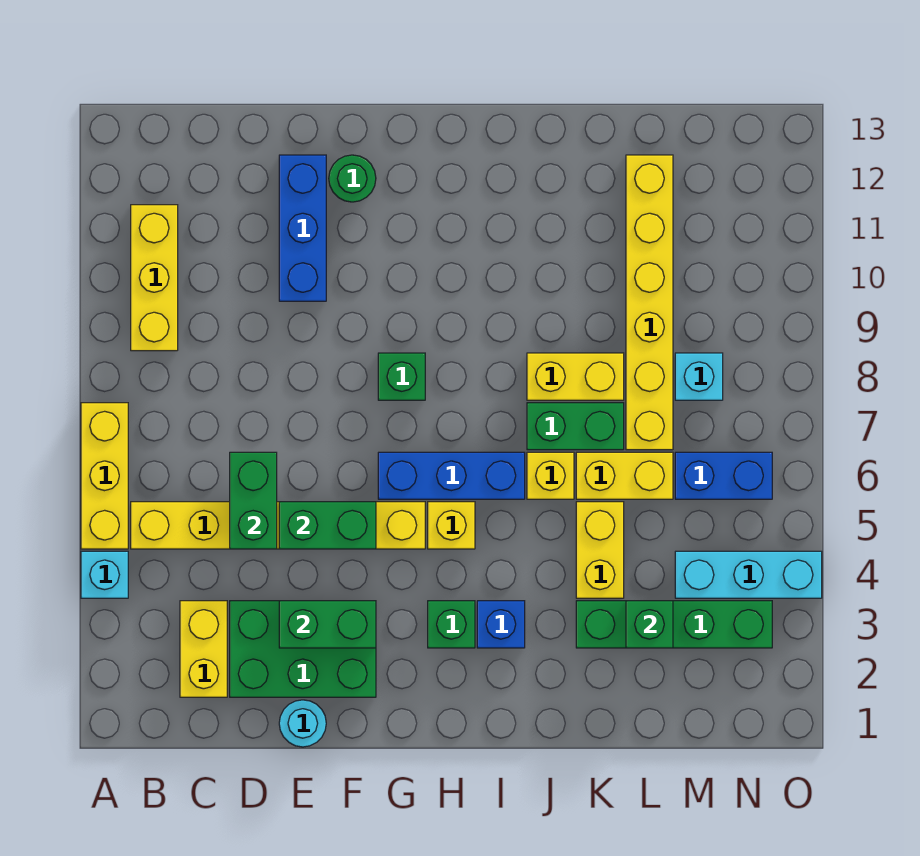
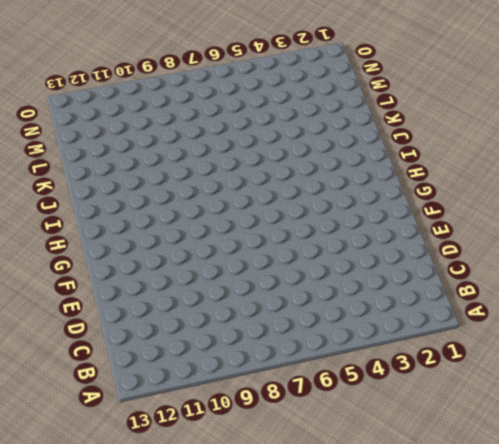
none -> cyan brick A4 level 1
none -> yellow brick A5:A7 level 1
none -> yellow brick B5:G5 level 1

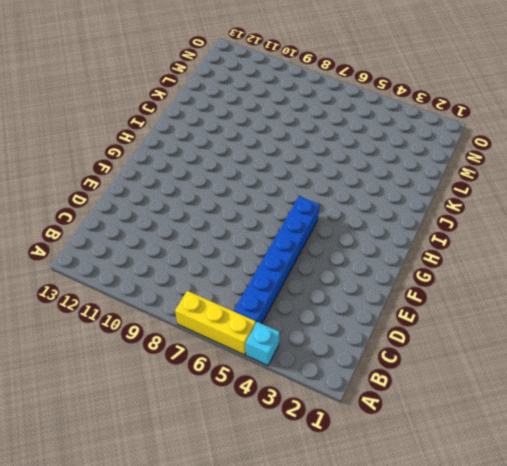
blue brick B5:G5 level 1 -> yellow brick B5:G5 level 1
none -> yellow brick B9:B11 level 1
none -> yellow brick C2:C3 level 1
none -> green brick D2:F3 level 1

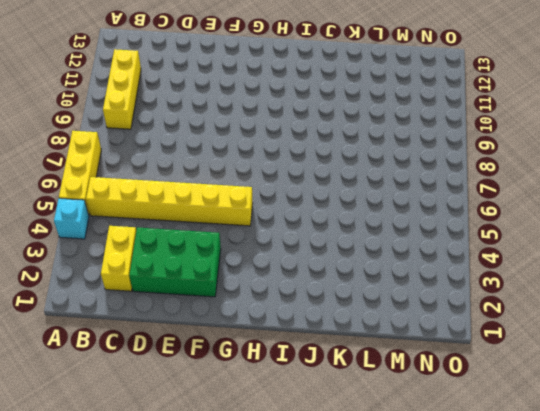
none -> cyan round brick E1 level 1
none -> blue brick E10:E12 level 1
none -> green round brick F12 level 1

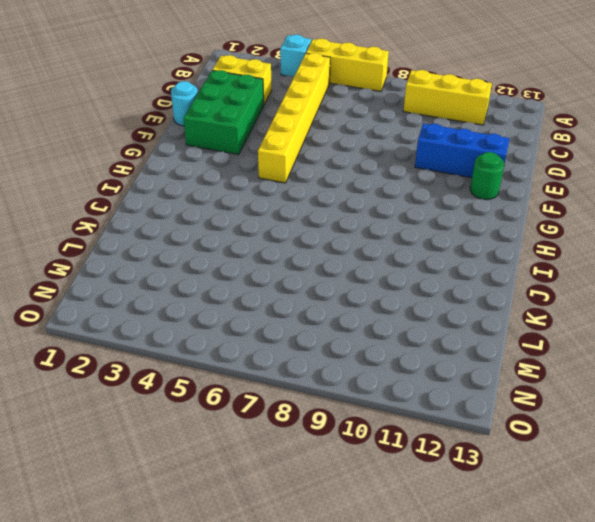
none -> blue brick G6:I6 level 1
none -> green brick G8 level 1
none -> green brick H3 level 1

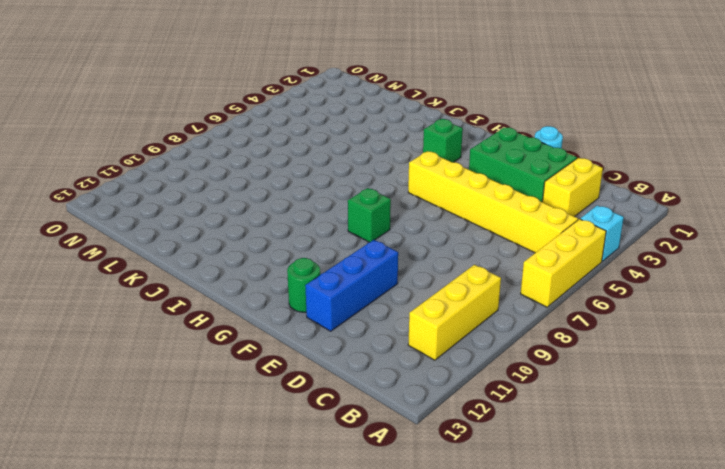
none -> blue brick G6:I6 level 1
none -> yellow brick H5 level 1
none -> blue brick I3 level 1

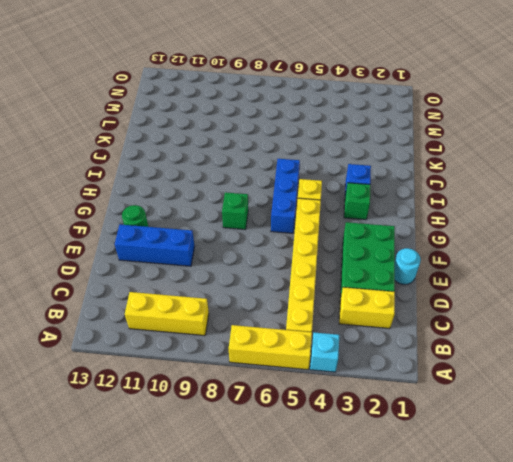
none -> yellow brick J6 level 1
none -> green brick J7:K7 level 1
none -> yellow brick J8:K8 level 1

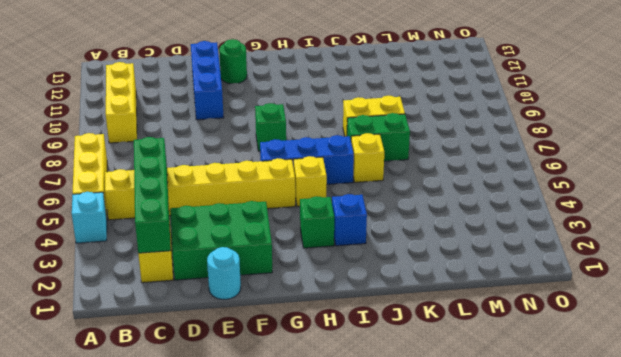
green brick C2:C5 level 2 -> green brick K3:N3 level 1
none -> yellow brick K4:K5 level 1
none -> yellow brick K6:L6 level 1
none -> yellow brick L7:L12 level 1

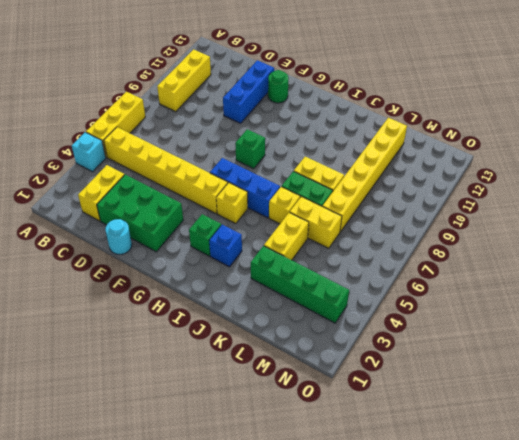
none -> cyan brick M4:O4 level 1
none -> blue brick M6:N6 level 1
none -> cyan brick M8 level 1

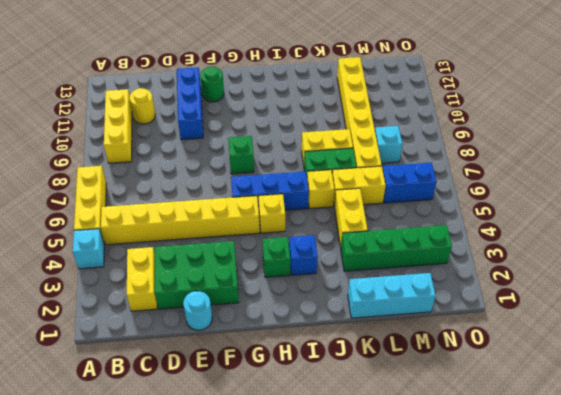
yellow round brick C11 level 1 -> none
cyan brick K1:M1 level 1 -> cyan brick M4:O4 level 1
none -> green brick D5:D6 level 2
none -> green brick E3:F3 level 2
none -> green brick E5:F5 level 2

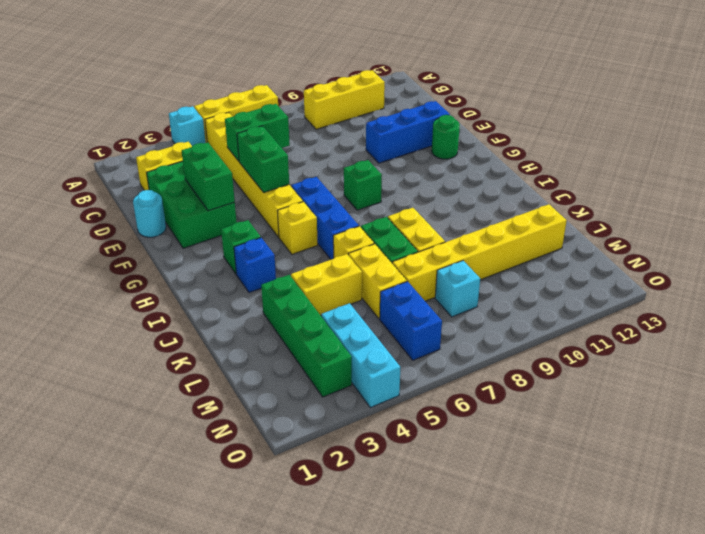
none -> green brick L3 level 2

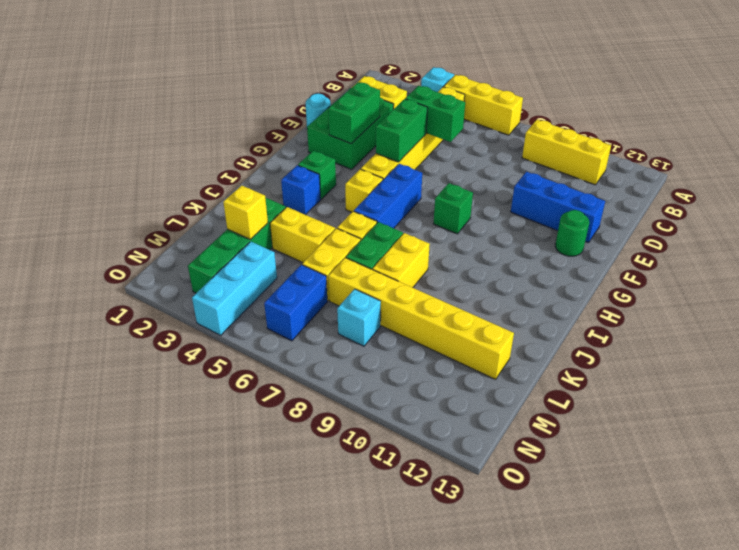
yellow brick L3 level 2 -> green brick L3 level 2

